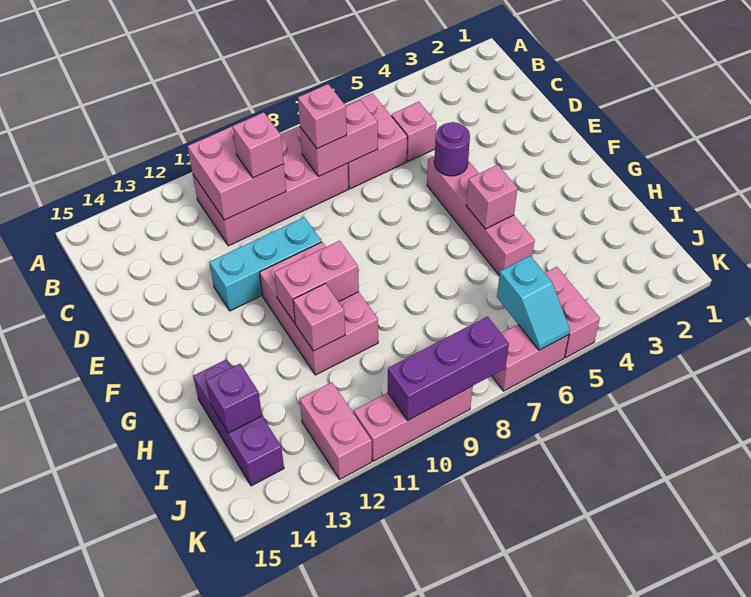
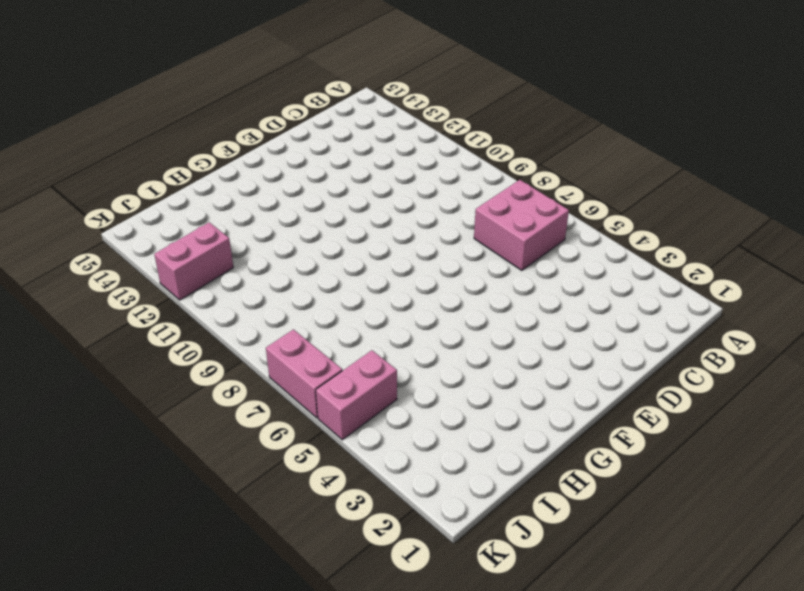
none -> pink brick B8:C11 level 1
none -> pink brick C5 level 1
none -> pink brick E5:H5 level 1

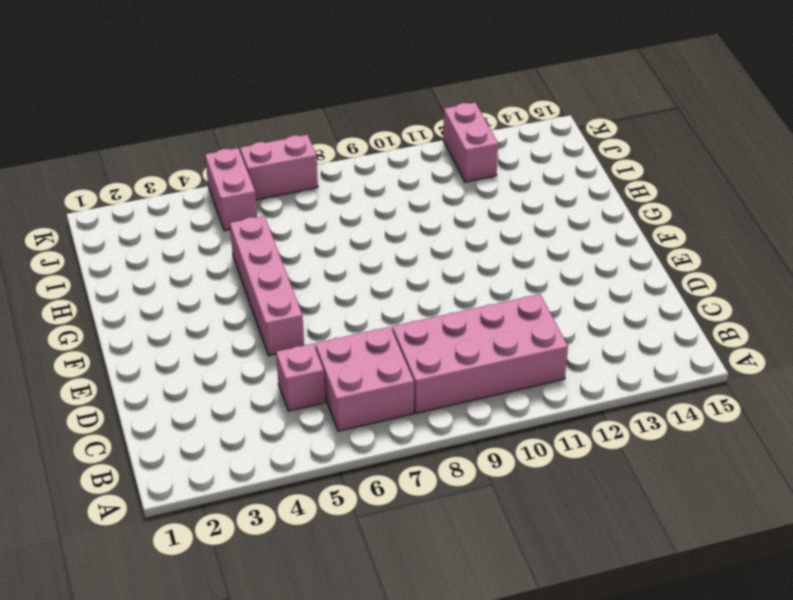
none -> cyan brick E10:E12 level 1
none -> pink brick F10:H11 level 1
none -> purple brick H14:J14 level 1

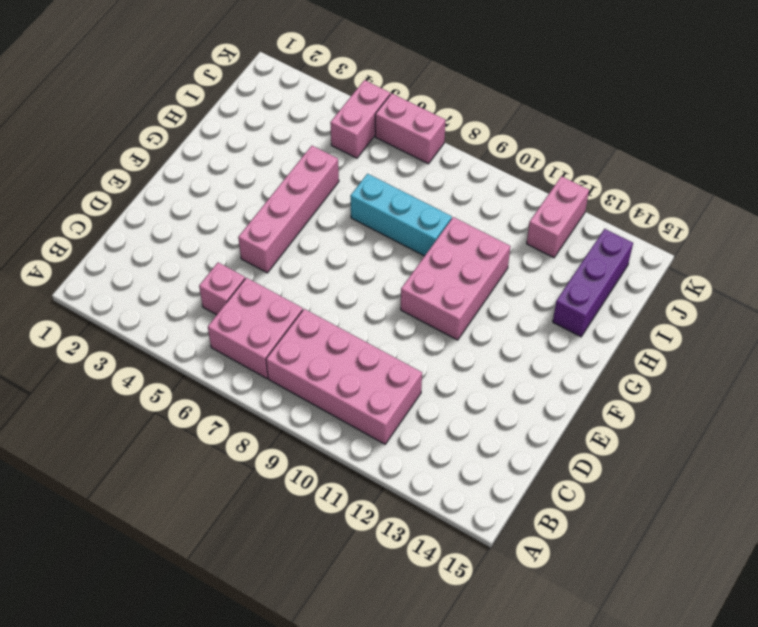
cyan brick H7:H9 level 1 -> cyan brick E10:E12 level 1
none -> pink brick K9:K11 level 1
none -> pink brick B10:C11 level 2
none -> pink brick C7:C8 level 2

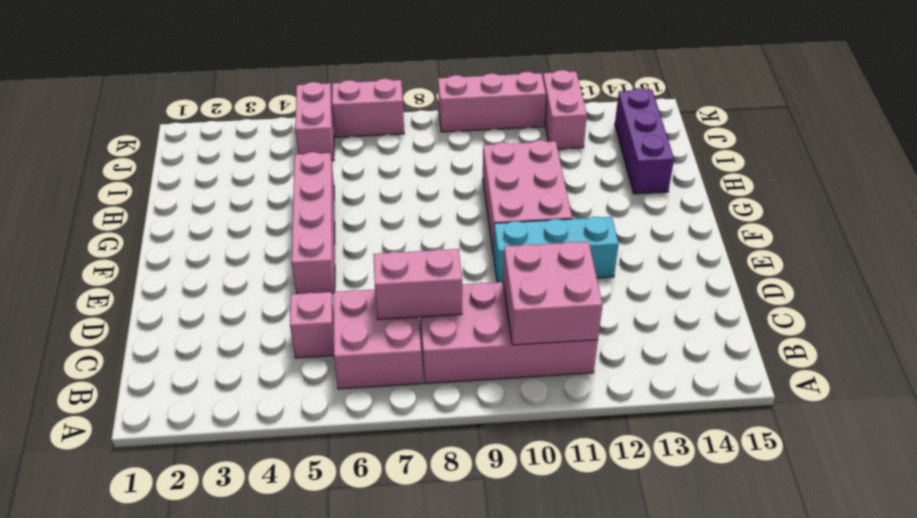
none -> purple round brick E5 level 2
none -> pink brick G5 level 2
none -> pink brick G10:G11 level 2

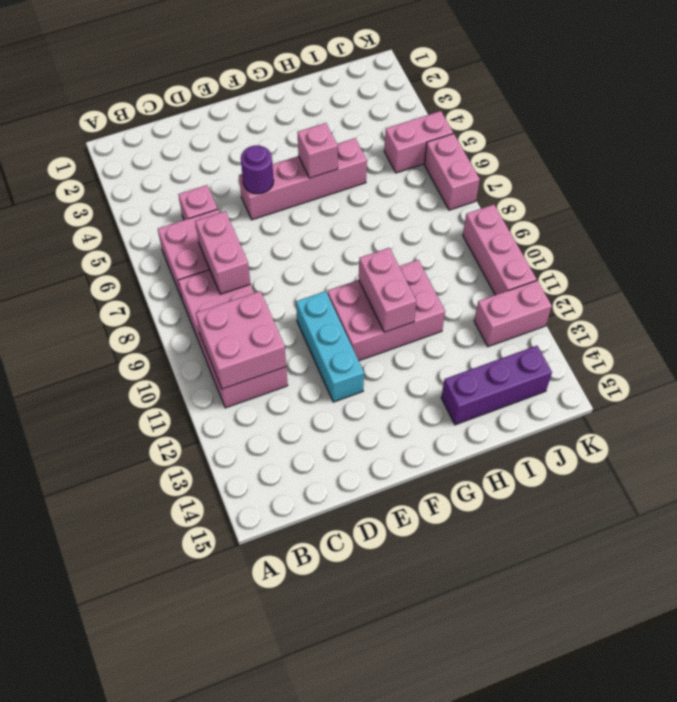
none -> pink brick H11 level 2
none -> purple brick I14 level 2
none -> cyan slope J6:K6 level 2 top J

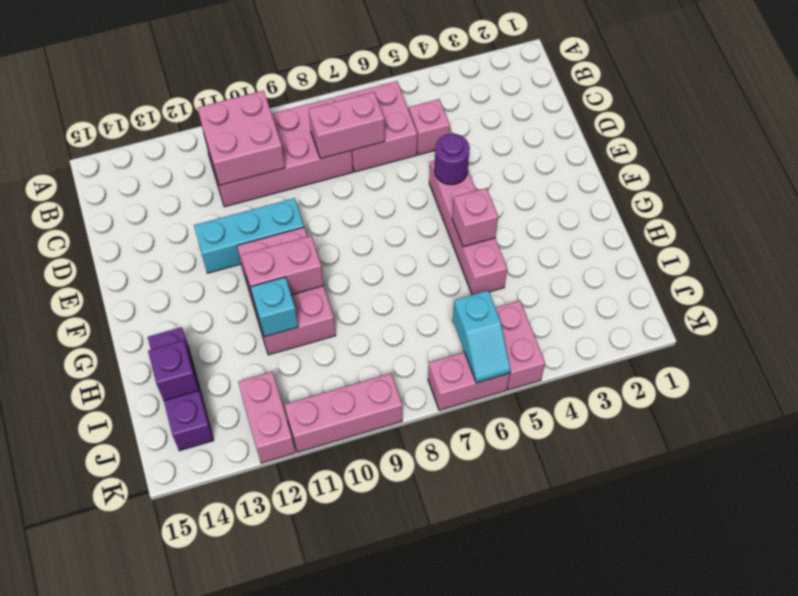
cyan brick H11 level 2 -> pink brick H11 level 2
none -> purple brick K8:K10 level 2
none -> pink brick C8 level 3
none -> pink brick C10 level 3

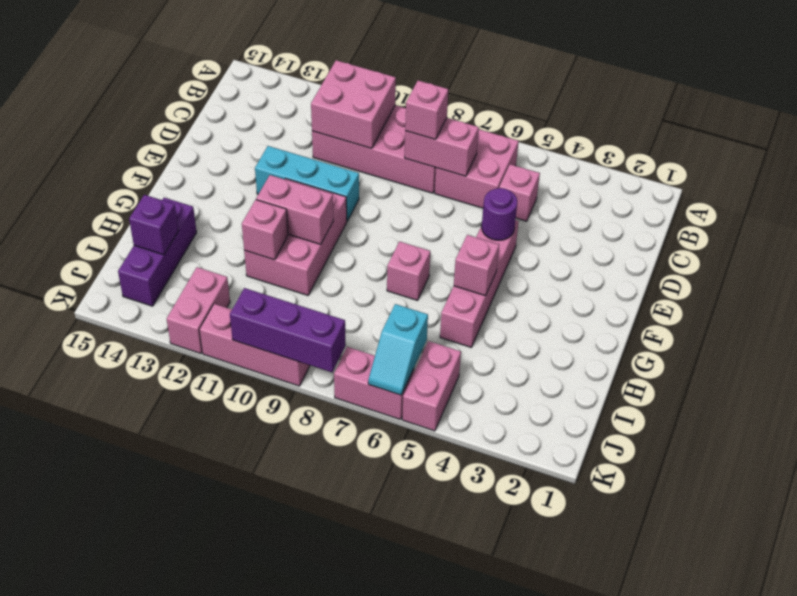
pink brick G7 level 1 -> pink brick C10 level 3

